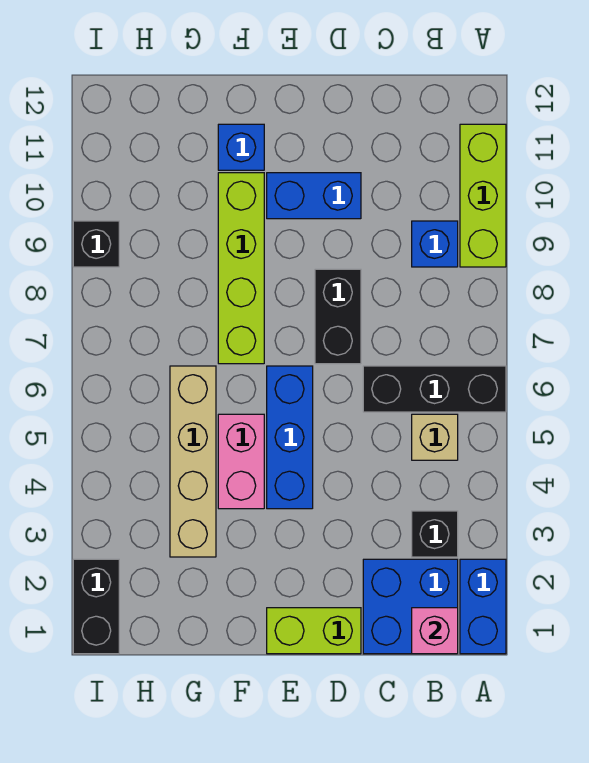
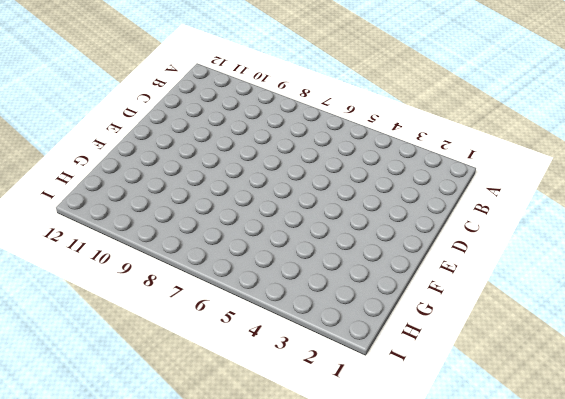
none -> blue brick A1:A2 level 1
none -> black brick A6:C6 level 1
none -> lime brick A9:A11 level 1

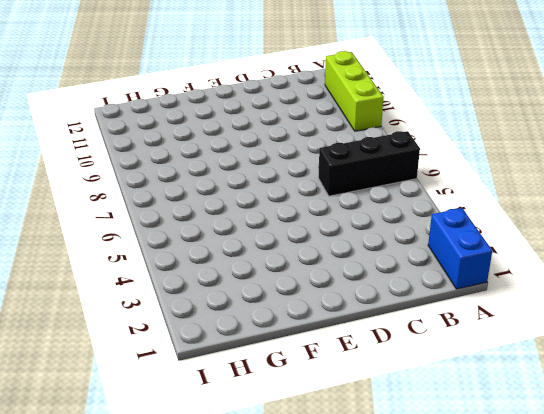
none -> blue brick B1:C2 level 1
none -> black brick B3 level 1
none -> tan brick B5 level 1

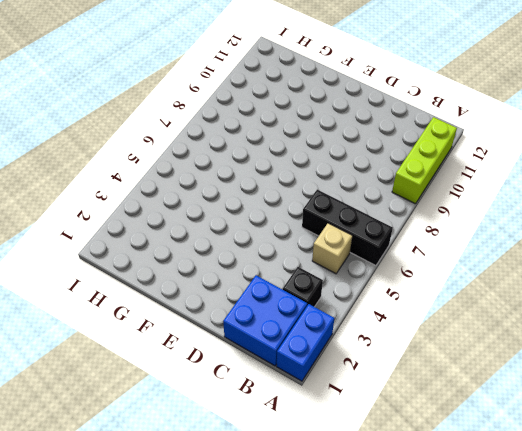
none -> blue brick B9 level 1
none -> lime brick D1:E1 level 1
none -> black brick D7:D8 level 1

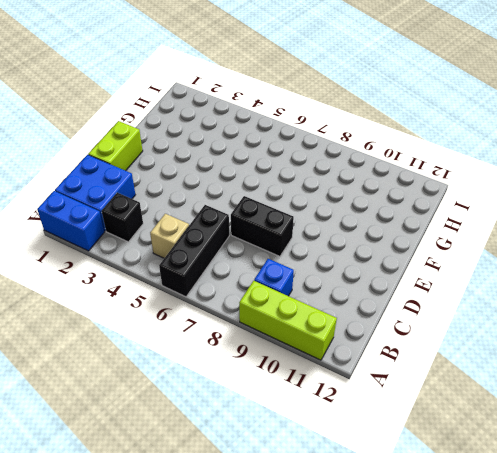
none -> blue brick D10:E10 level 1
none -> blue brick E4:E6 level 1
none -> pink brick F4:F5 level 1

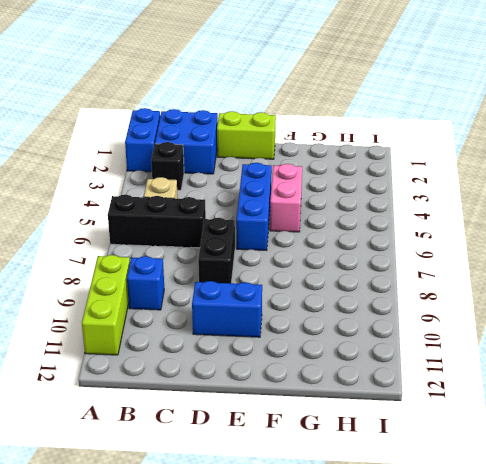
none -> lime brick F7:F10 level 1
none -> blue brick F11 level 1
none -> tan brick G3:G6 level 1

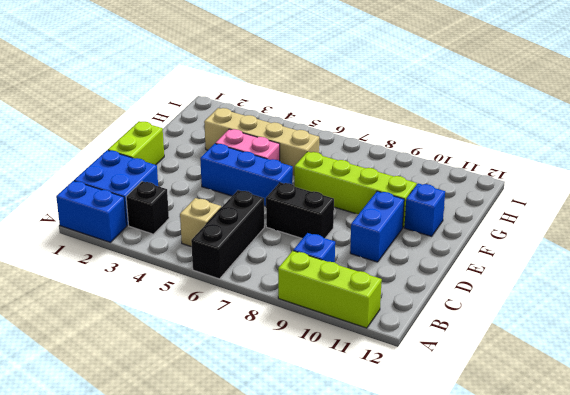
none -> black brick I1:I2 level 1
none -> black brick I9 level 1
none -> pink brick B1 level 2

